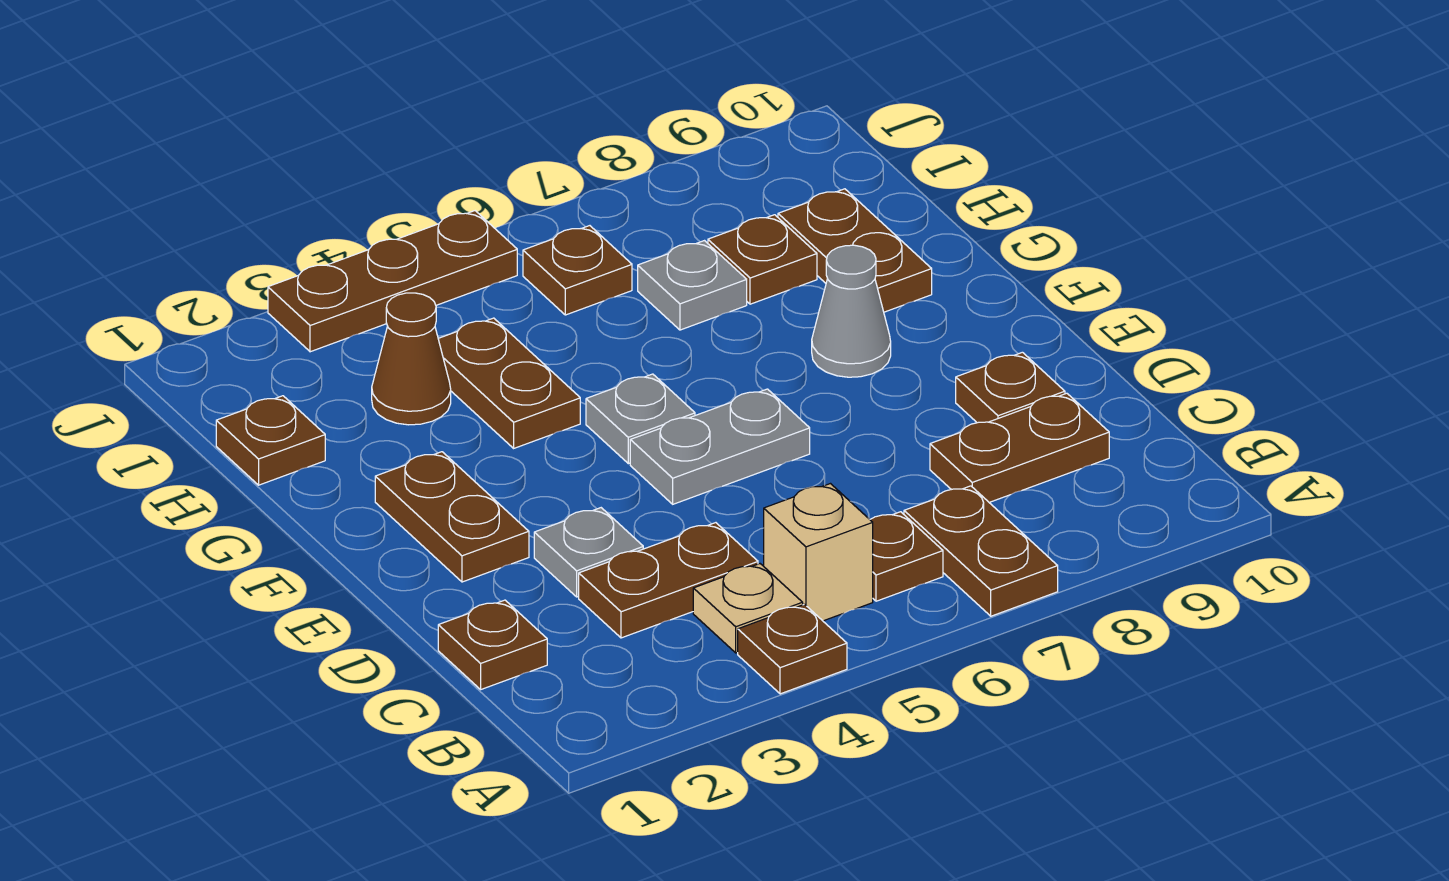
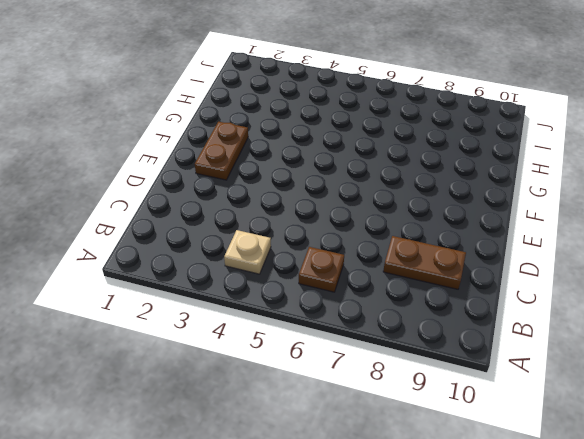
none -> brown plate A4 level 1
none -> brown plate A7:B7 level 1
none -> tan brick B5 level 1

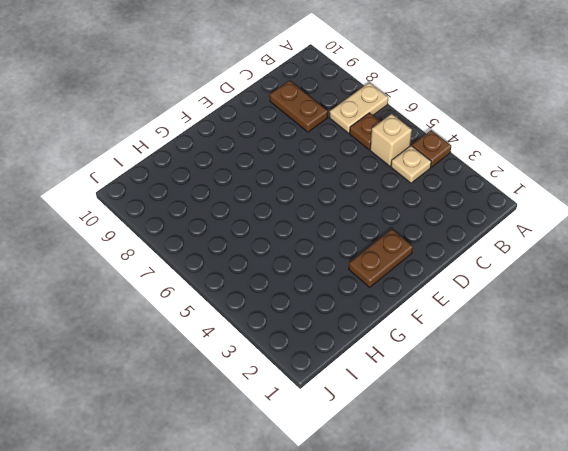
tan plate A7:B7 level 1 -> brown plate A7:B7 level 1
none -> brown plate C1 level 1
none -> brown plate C3:C4 level 1
none -> grey plate D3 level 1

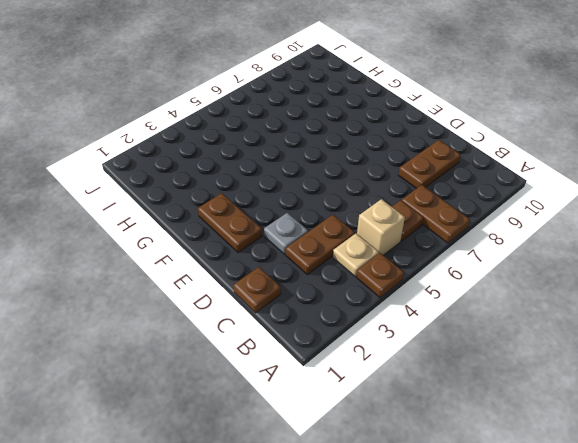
none -> brown plate D9 level 1
none -> grey plate E5:E6 level 1
none -> grey plate F5 level 1

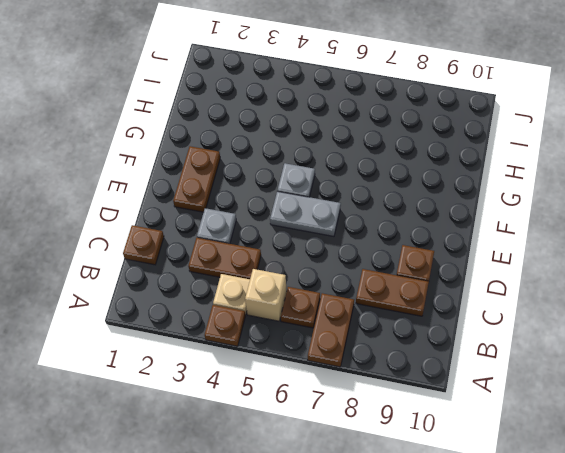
none -> grey cone F8 level 1
none -> brown plate G4:H4 level 1
none -> brown plate G9:H9 level 1

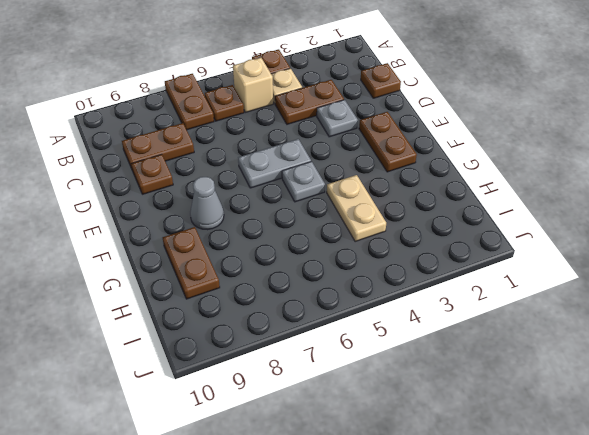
tan plate G4:H4 level 1 -> brown plate G4:H4 level 1
none -> brown plate H1 level 1
none -> brown cone H3 level 1
none -> grey plate H7 level 1

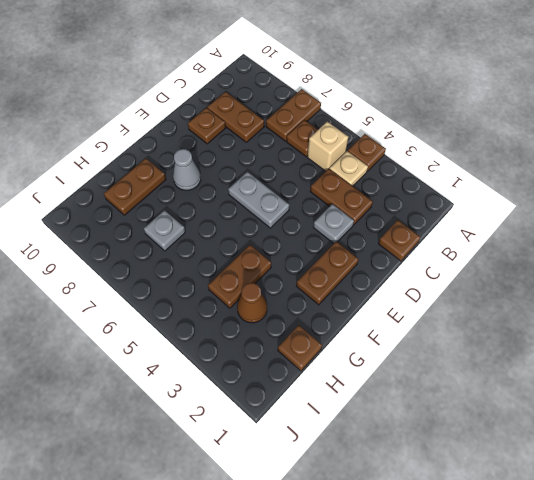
none -> grey plate F5 level 1
none -> brown plate H8 level 1
none -> brown plate I6 level 1

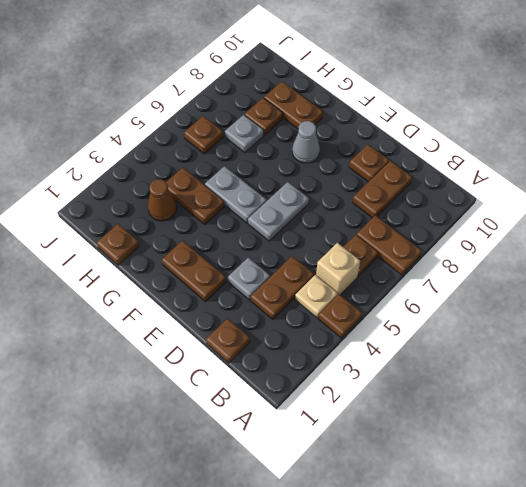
grey plate F5:G5 level 1 -> grey plate F5 level 1
none -> brown plate J3:J5 level 1

